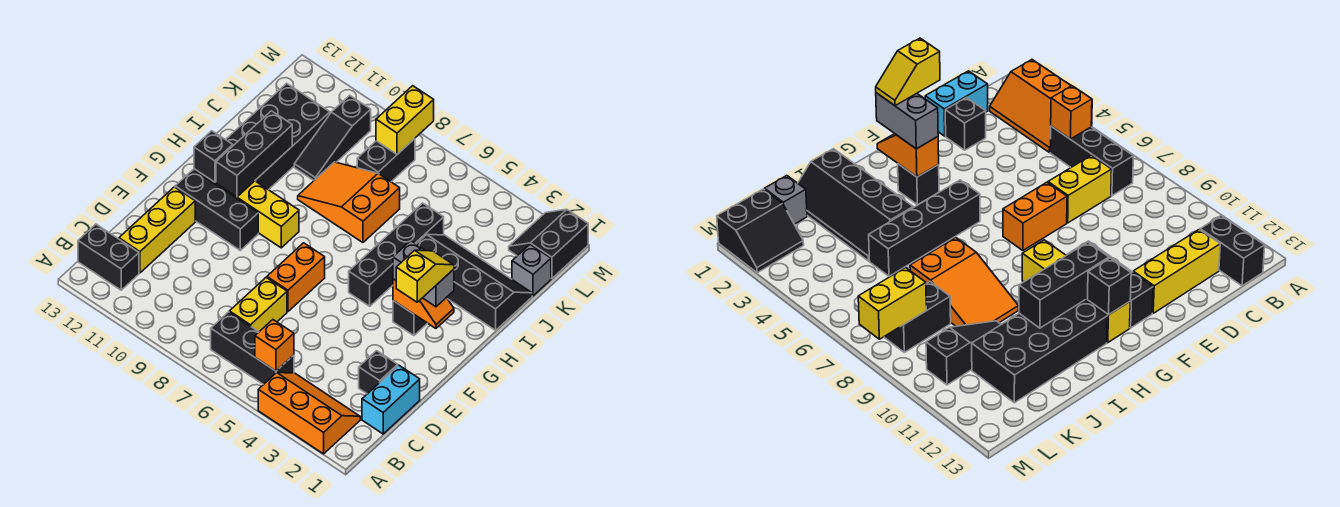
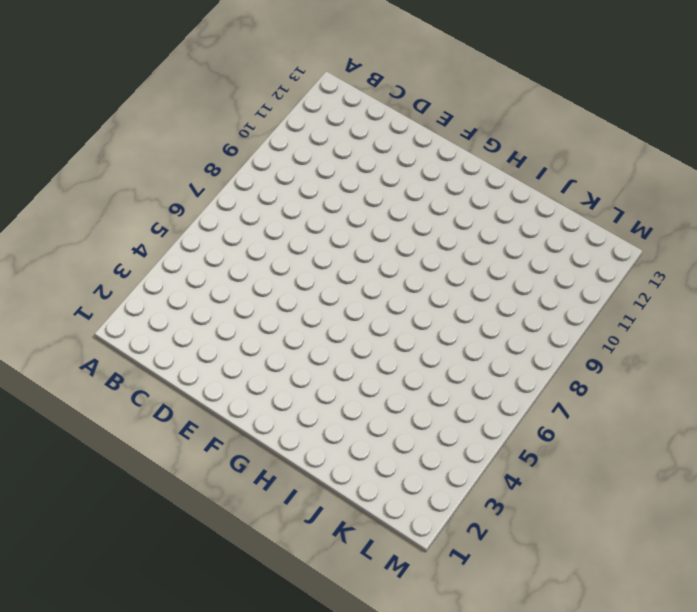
none -> orange slope A2:B4 level 1 top A
none -> black brick B5:B7 level 1
none -> black brick B12:B13 level 1

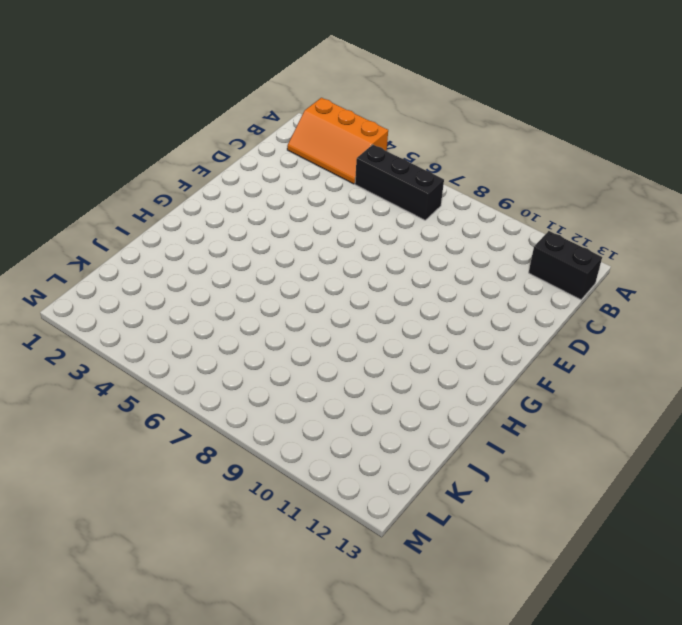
none -> cyan brick C1:D1 level 1
none -> yellow brick C7:D7 level 1
none -> yellow brick C12:E12 level 1

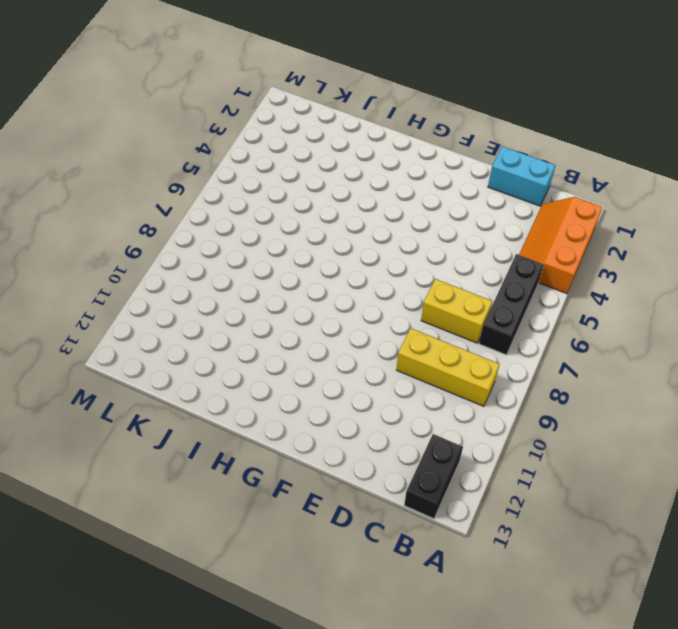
yellow brick B9:D9 level 1 -> yellow brick C12:E12 level 1
none -> black brick D2 level 1
none -> orange brick E7:F7 level 1
none -> black brick F10:F12 level 1

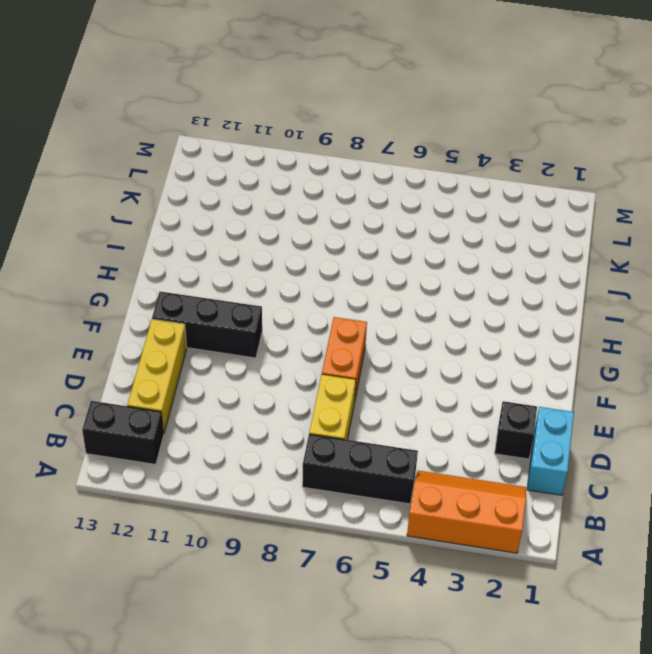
none -> black brick G3 level 1
none -> black brick G5:J5 level 1
none -> yellow brick G9:G12 level 1

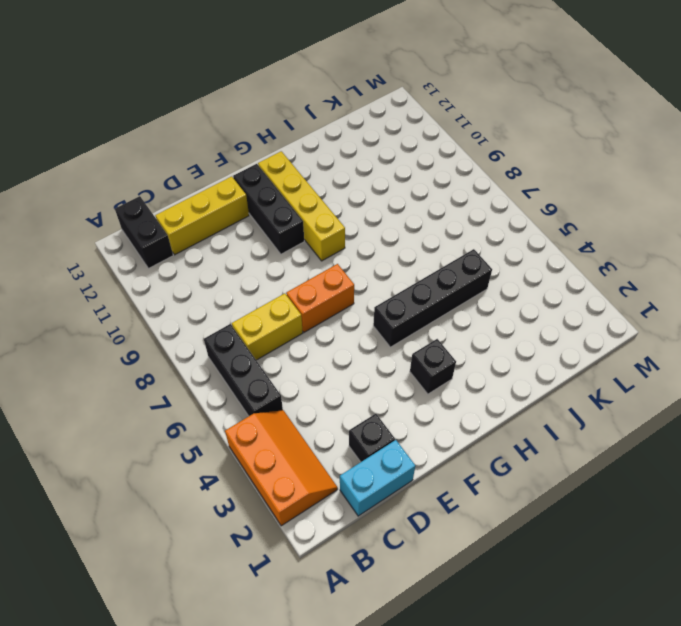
none -> black brick H11:K12 level 1
none -> black slope I1:J4 level 1 top I
none -> orange slope I7:J9 level 1 top 7

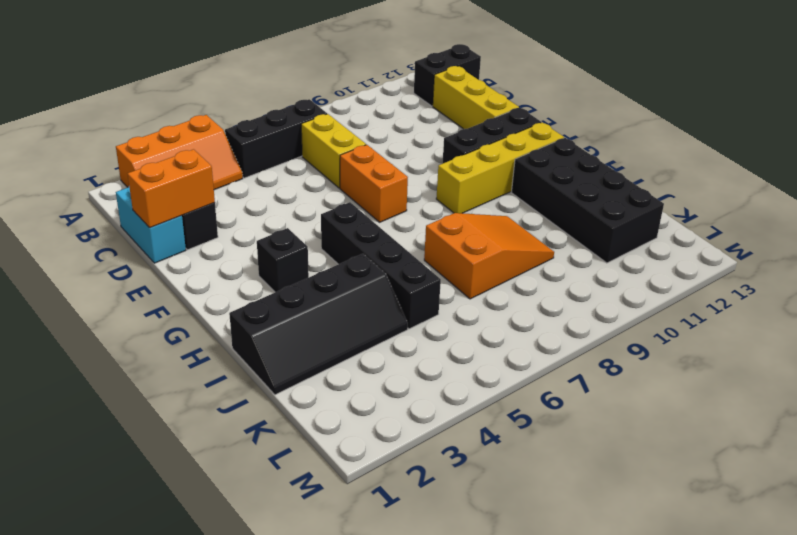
orange brick D1:D2 level 2 -> none
none -> black slope J10:L10 level 1 top L
none -> grey brick K1 level 1
none -> black brick K8:L8 level 1

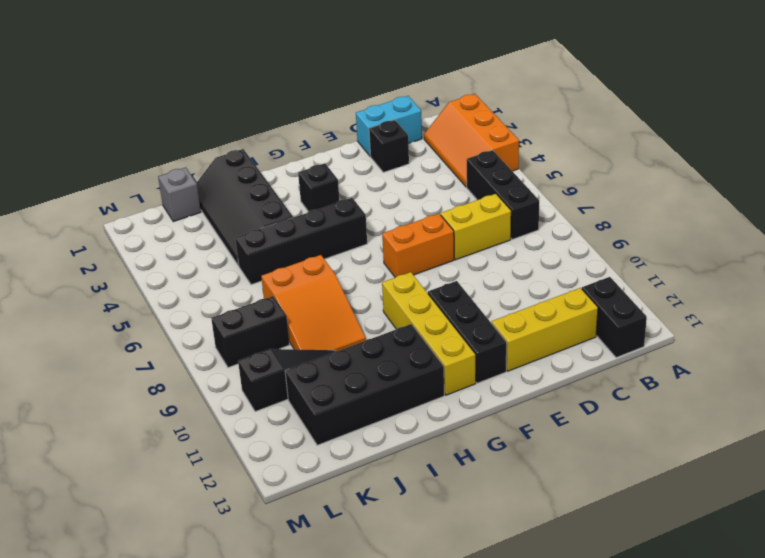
none -> black slope L1:M2 level 1 top 1
none -> orange brick B5 level 2
none -> orange slope G2:G3 level 2 top 3

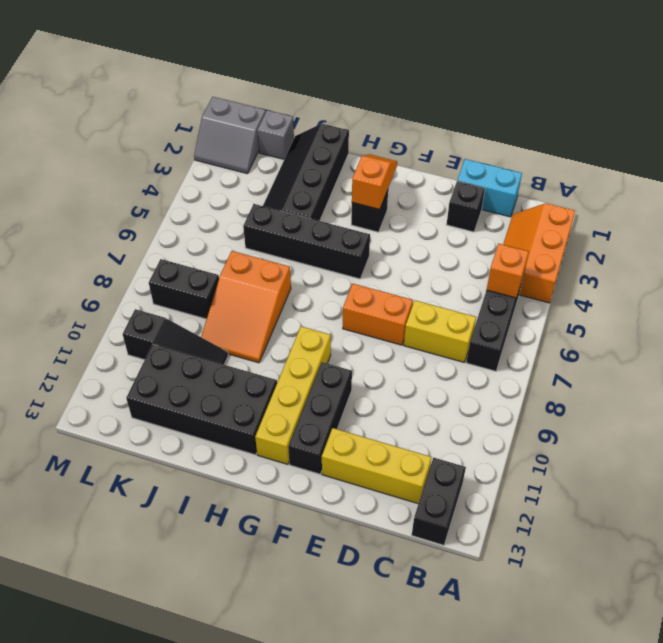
grey slope L1:M2 level 1 top 1 -> black slope L1:M2 level 1 top 1
none -> black brick G11:I11 level 2
none -> black brick G12 level 2
none -> yellow brick L8:M8 level 2

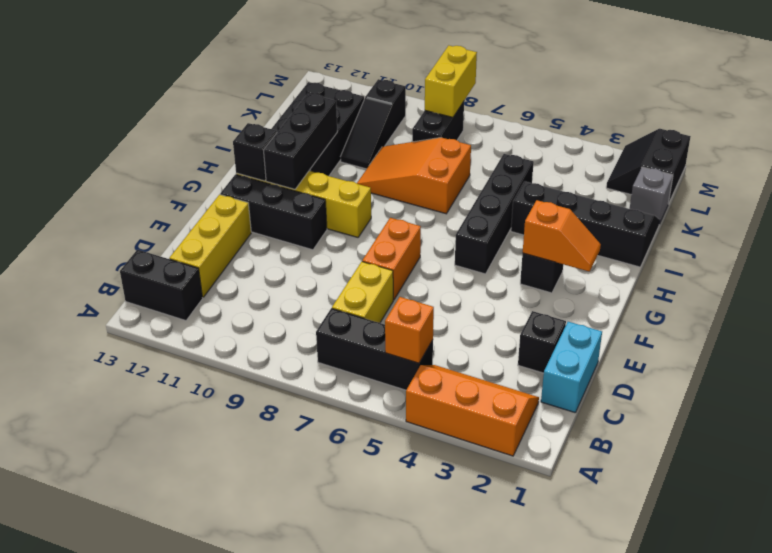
none -> grey brick G2:G3 level 3
none -> yellow slope F2:G2 level 4 top F

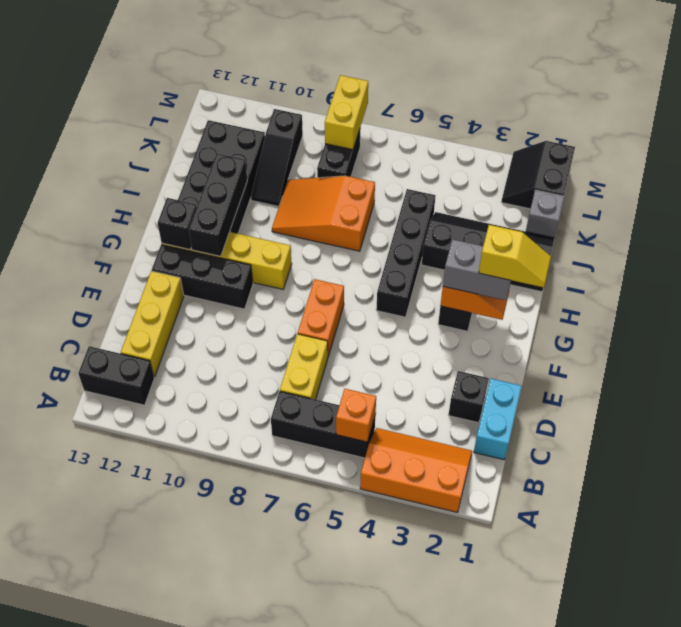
yellow slope G1:G2 level 4 top 2 -> yellow slope F2:G2 level 4 top F

